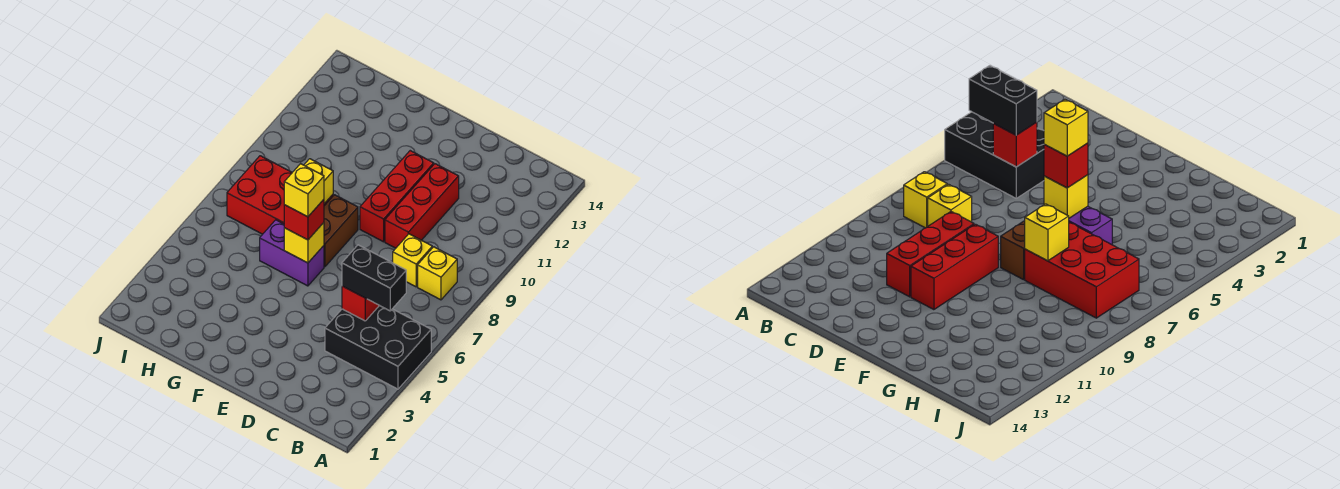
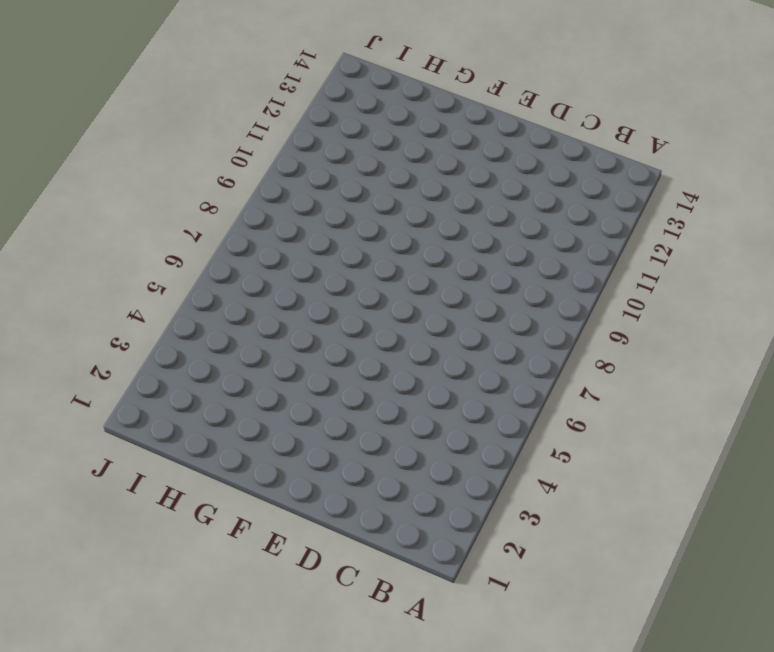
none -> black brick A4:C5 level 1
none -> yellow brick B8 level 1
none -> yellow brick C8 level 1

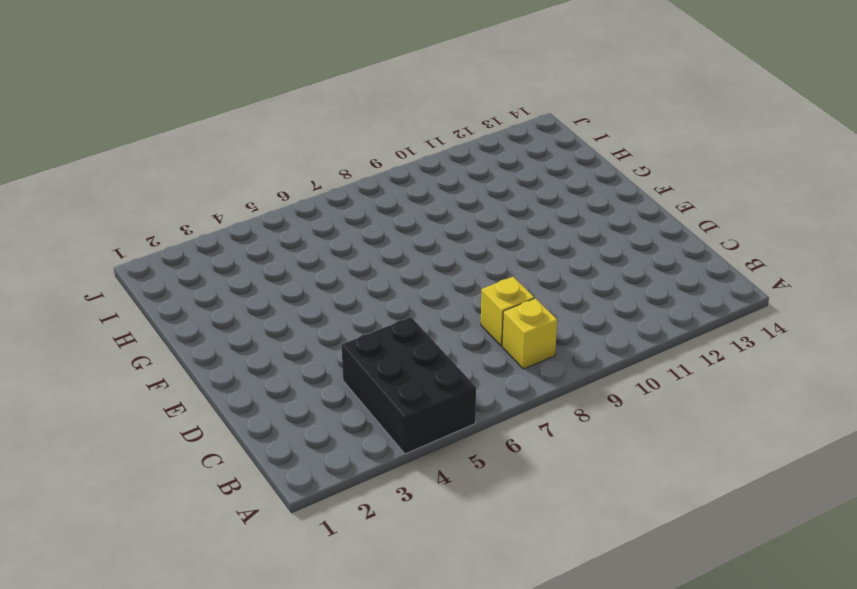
none -> red brick D9:D11 level 1
none -> red brick E9:E11 level 1
none -> purple brick F6:G6 level 1

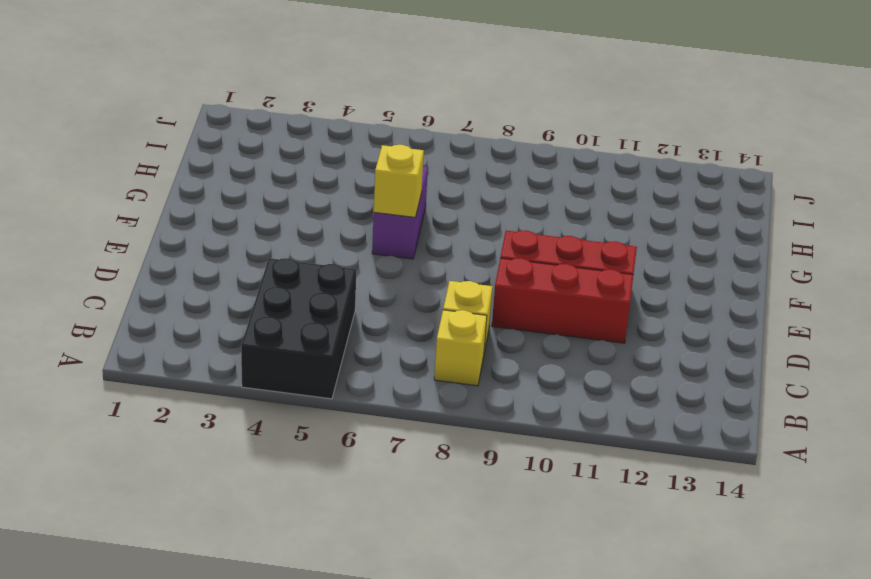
none -> brown brick F7:F8 level 1
none -> red brick G7:I8 level 1
none -> red brick C5 level 2

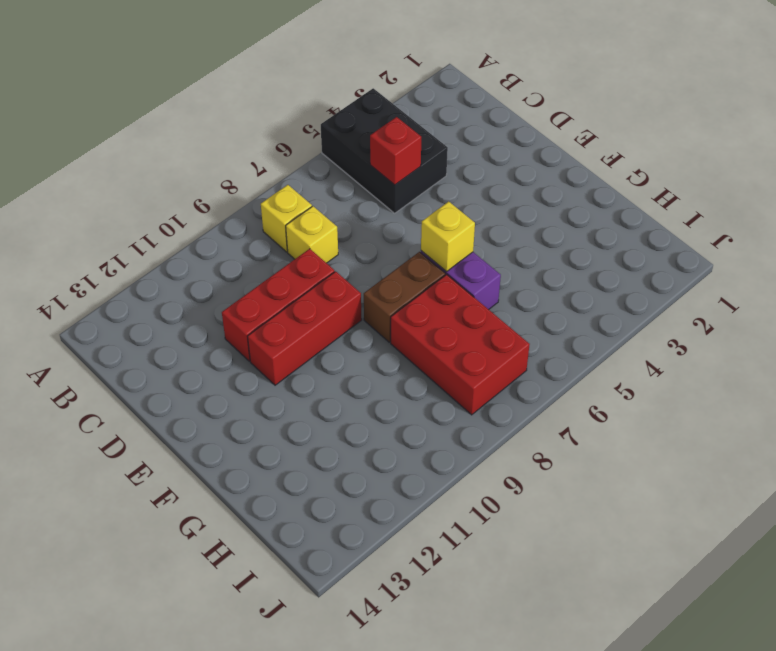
none -> yellow brick G8 level 2
none -> black brick B5:C5 level 3
none -> red brick F6 level 3

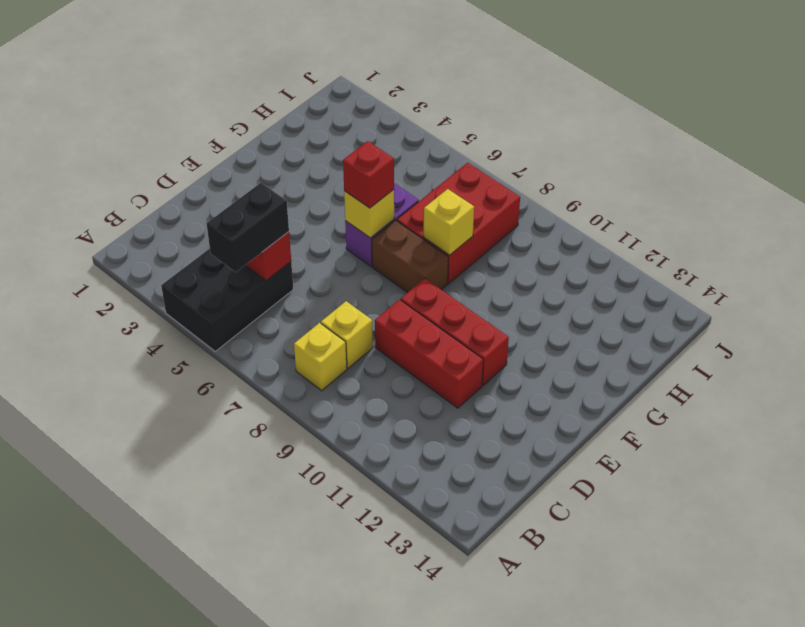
none -> yellow brick F6 level 4

